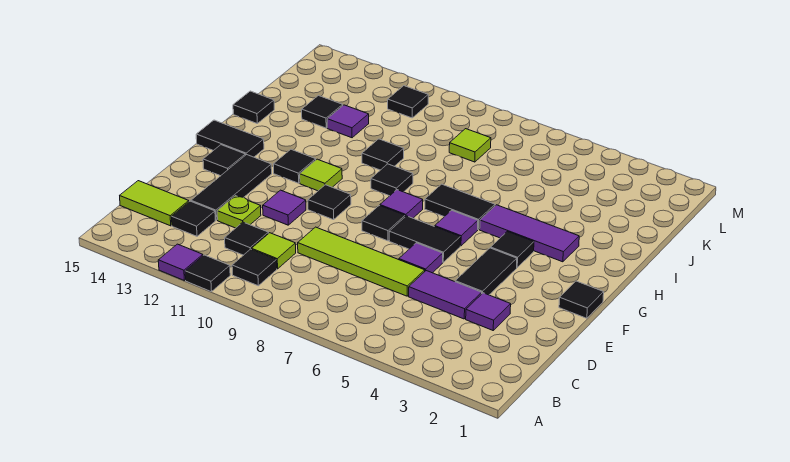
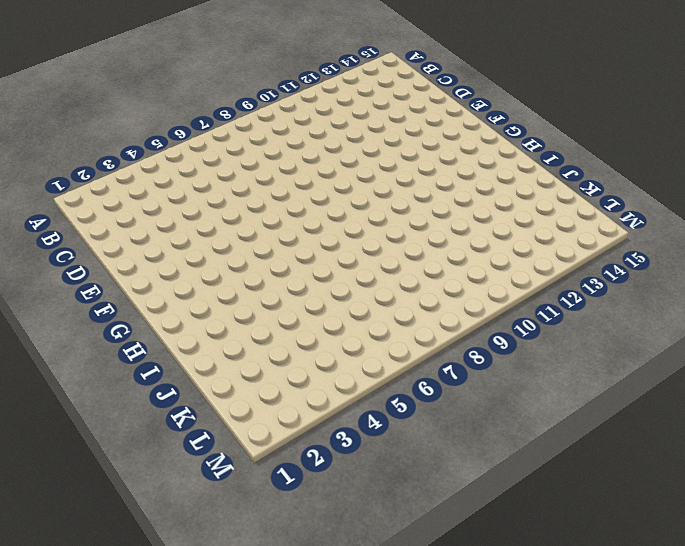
none -> black tile A11 level 1
none -> purple tile A12 level 1
none -> black tile B10 level 1
none -> lime tile C10 level 1

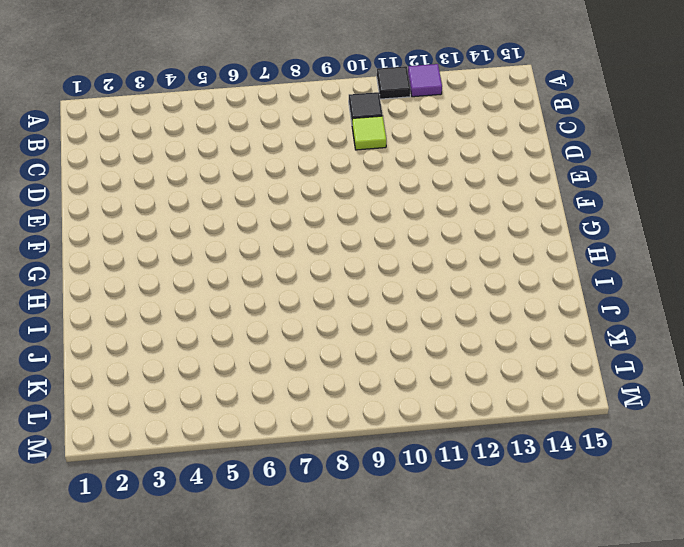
none -> black tile C11 level 1
none -> black tile C13 level 1
none -> lime tile C14:C15 level 1
none -> purple tile D3 level 1

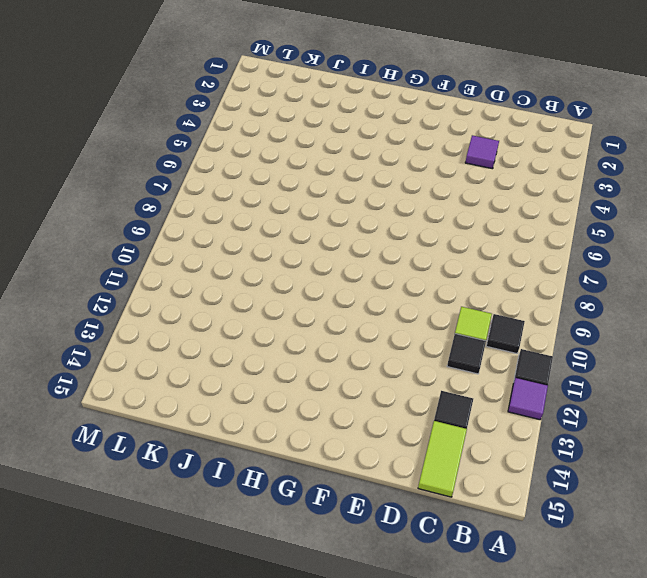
none -> purple tile D4:D5 level 1
none -> lime tile D6:D9 level 1
none -> lime plate D12 level 1
none -> black tile D13:F13 level 1

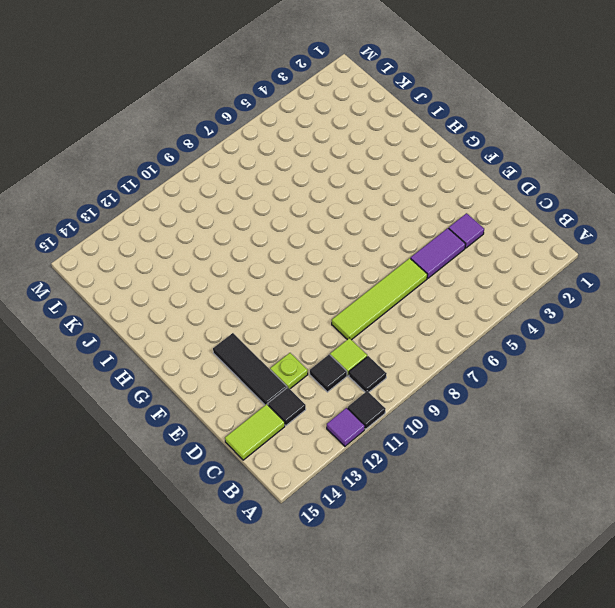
none -> black tile E4:F4 level 1
none -> purple tile E6 level 1
none -> purple tile E11 level 1
none -> black tile F1 level 1

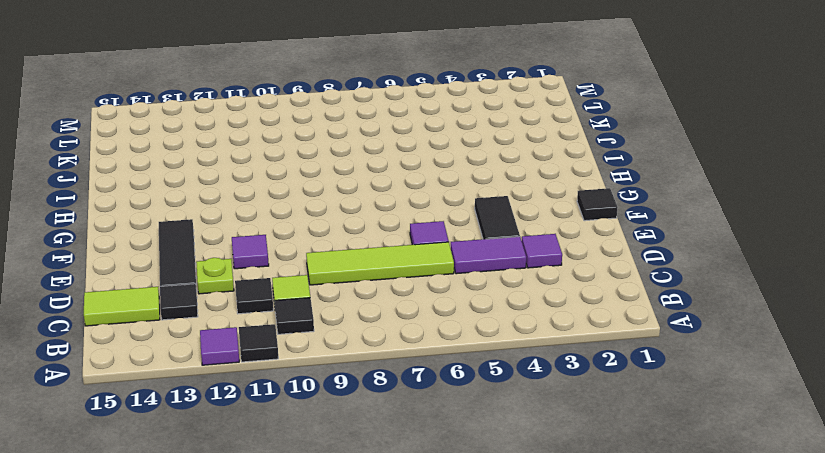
none -> black tile F6:F7 level 1
none -> black tile F8 level 1
none -> black tile F10 level 1
none -> black tile F14 level 1

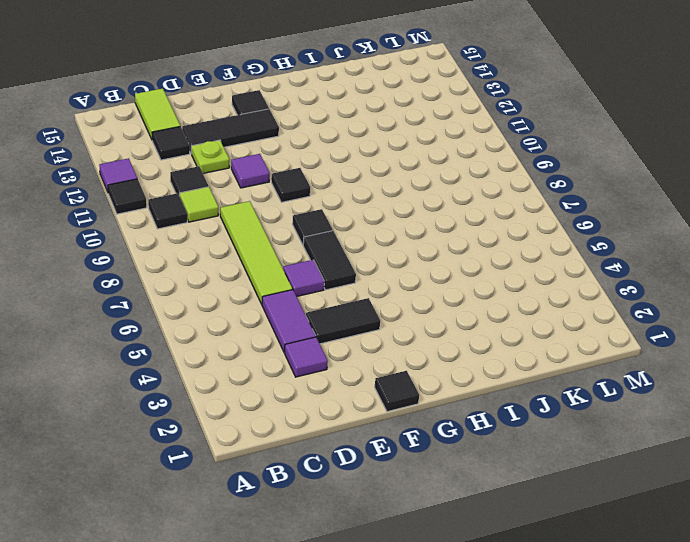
none -> black tile G4 level 1
none -> purple tile G6 level 1
none -> purple tile G8 level 1
none -> lime tile G11 level 1

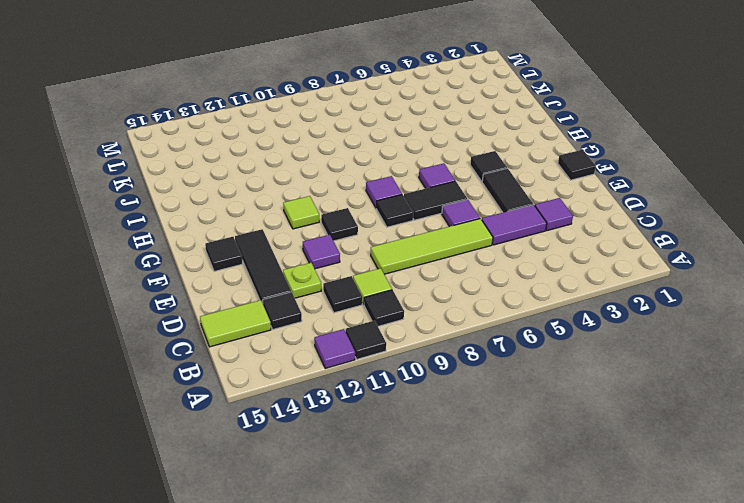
none -> black tile G12 level 1
none -> black tile G14:G15 level 1
none -> purple tile H3:H5 level 1
none -> black tile H6:H7 level 1

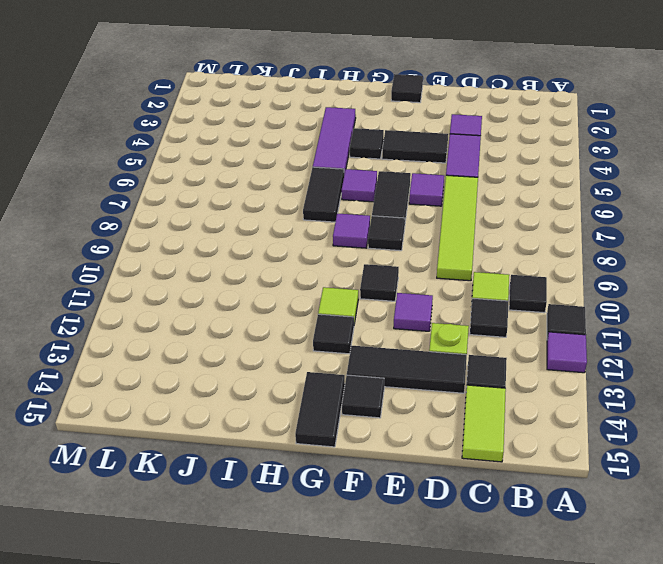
none -> black tile H9 level 1
none -> black tile I10 level 1
none -> black tile I15 level 1
none -> purple tile J12 level 1

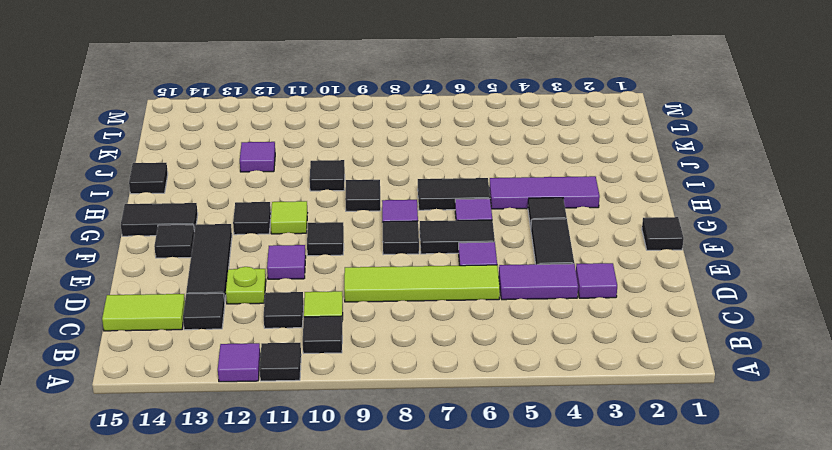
none -> black tile J13 level 1
none -> lime tile K8 level 1
none -> black tile L11 level 1

